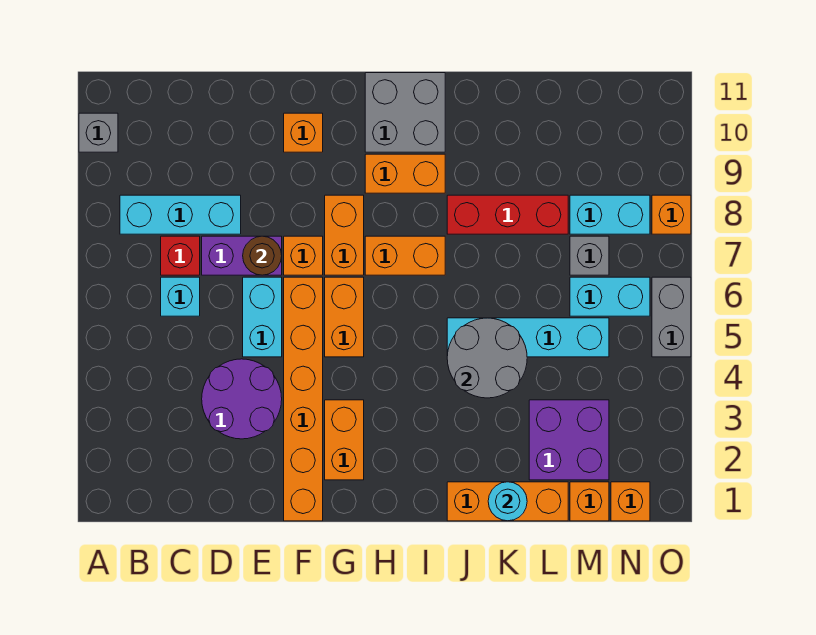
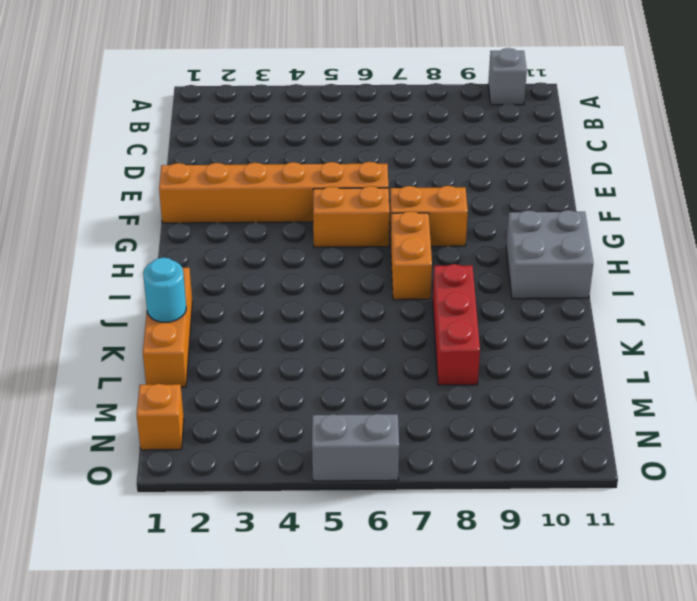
none -> cyan brick B8:D8 level 1
none -> cyan brick C6 level 1
none -> red brick C7 level 1
none -> purple round brick D3:E4 level 1

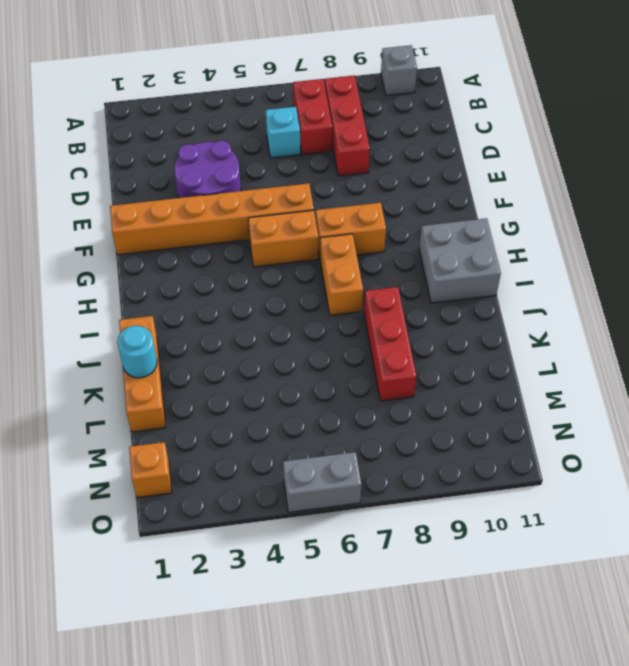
red brick B7:C7 level 1 -> red brick C7 level 1
red brick B8:D8 level 1 -> cyan brick B8:D8 level 1
none -> purple brick D7:E7 level 1
none -> cyan brick E5:E6 level 1
none -> orange brick F7 level 1
none -> orange brick F10 level 1

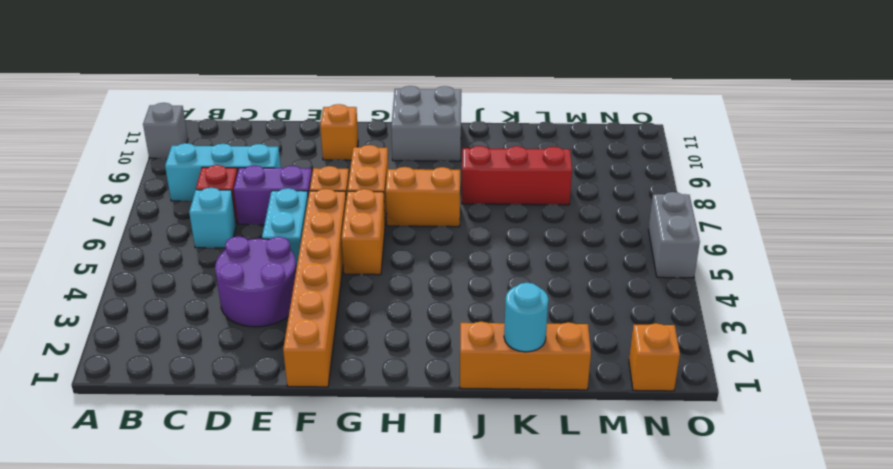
none -> orange brick G2:G3 level 1
none -> orange brick H9:I9 level 1
none -> cyan brick J5:M5 level 1
none -> purple brick L2:M3 level 1

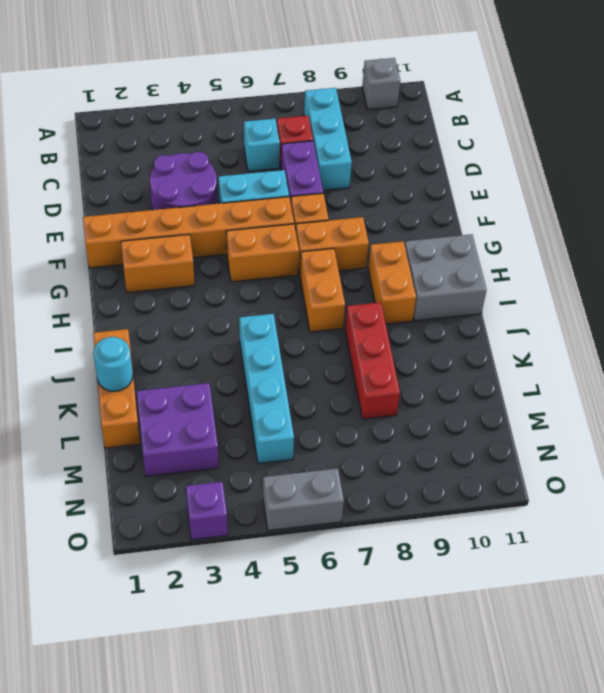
purple brick O3 level 1 -> none
none -> orange brick F10 level 1
none -> orange brick M1 level 1
none -> cyan brick M6:N6 level 1
none -> grey brick M7 level 1

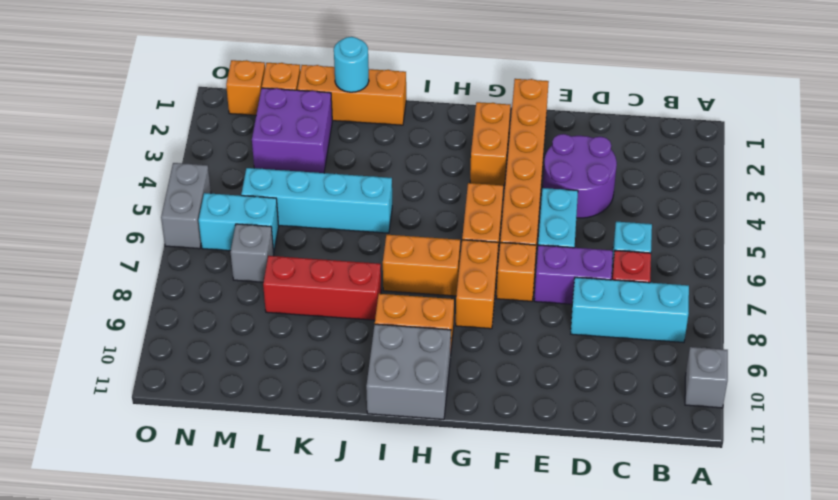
none -> orange brick F10 level 1
none -> cyan brick M8:N8 level 1
none -> orange brick O8 level 1
none -> brown round brick E7 level 2

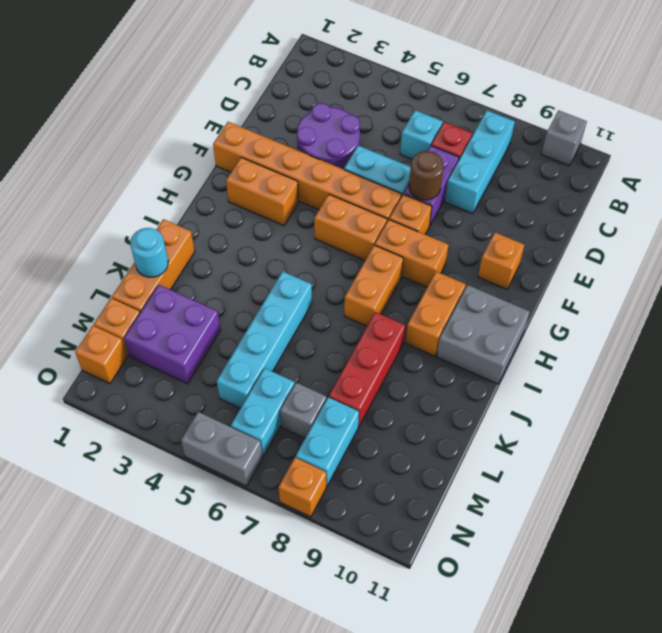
none -> grey round brick J4:K5 level 2

